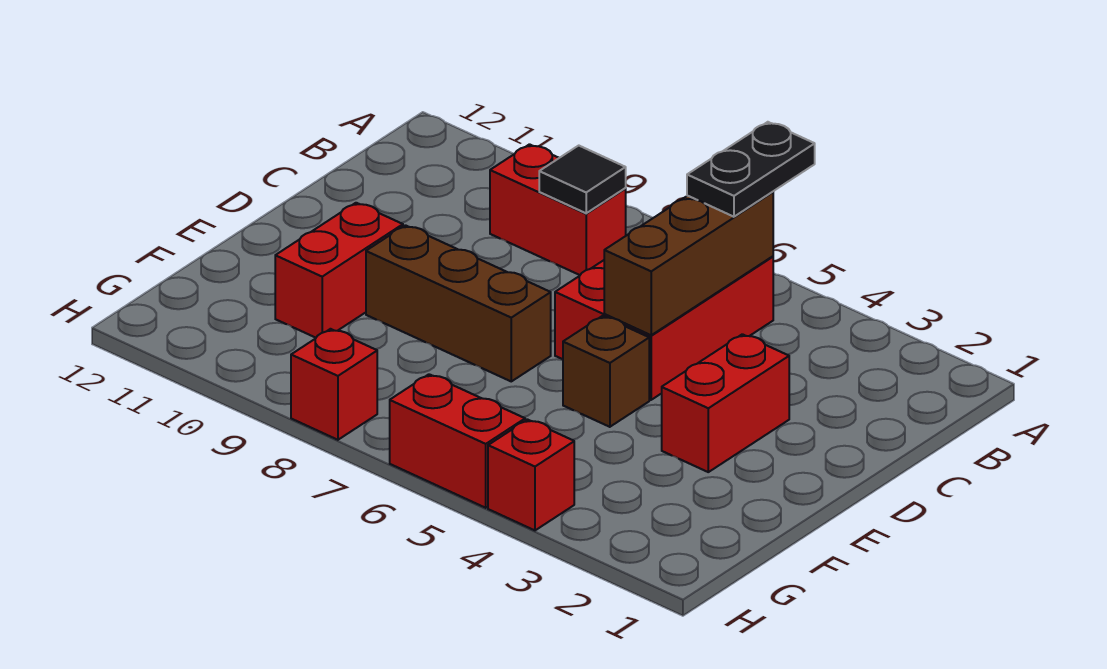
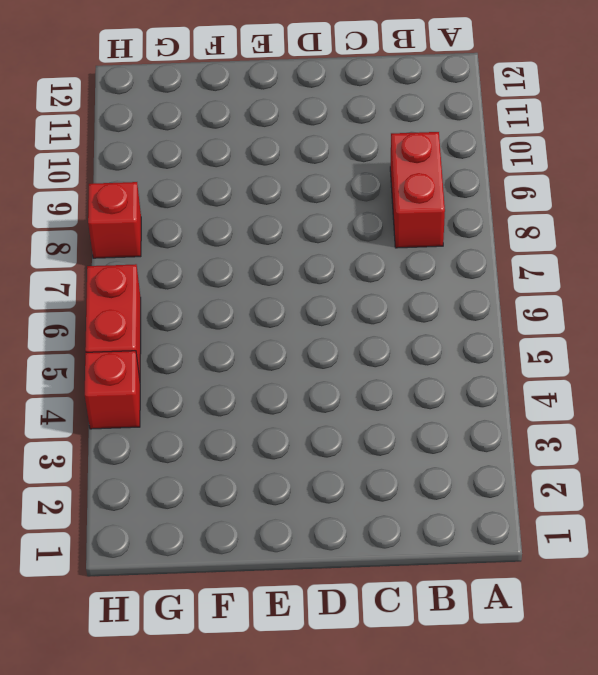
none -> red brick B5:D6 level 1
none -> red brick D3:E3 level 1
none -> brown brick E5 level 1

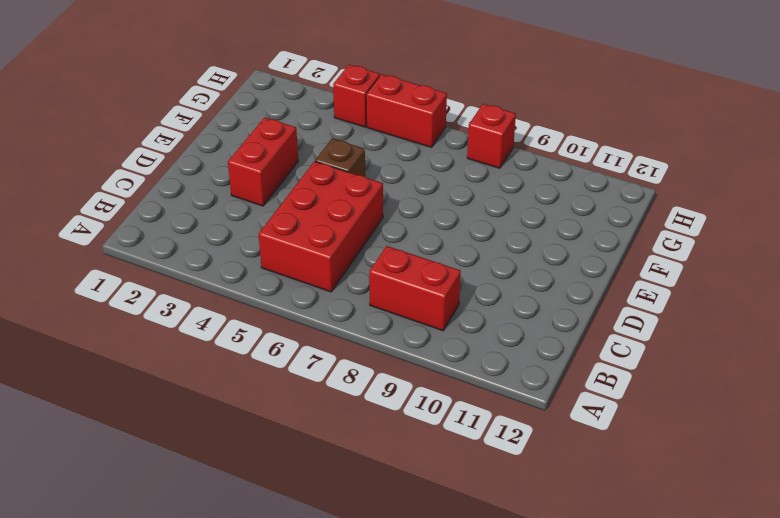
none -> brown brick E7:E9 level 1
none -> red brick E10:F10 level 1
none -> brown brick B5:D5 level 2

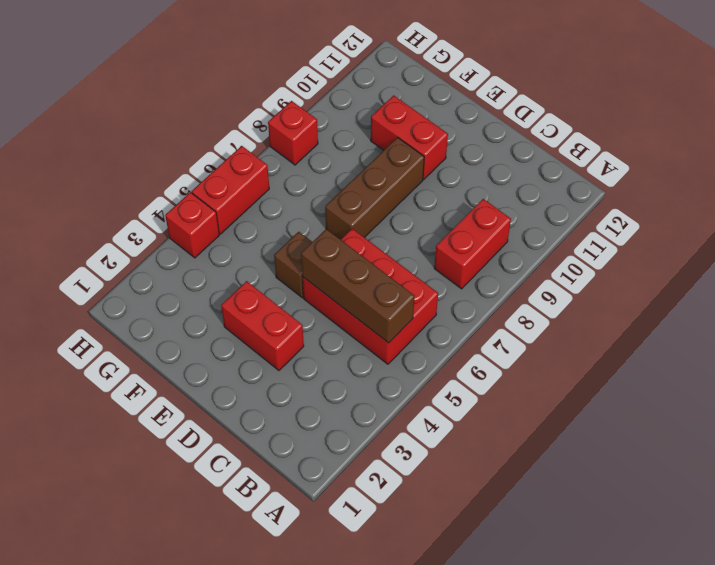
none -> black tile B8 level 2
none -> black plate A5:B5 level 3

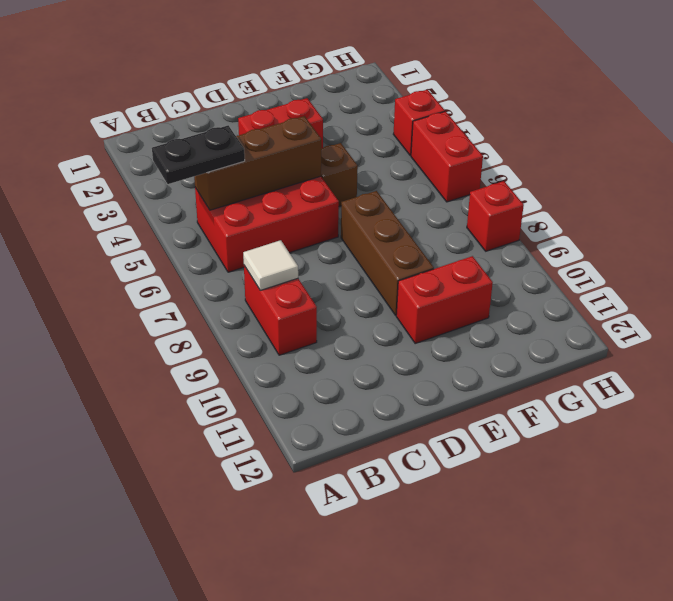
white tile B8 level 2 -> black tile B8 level 2

